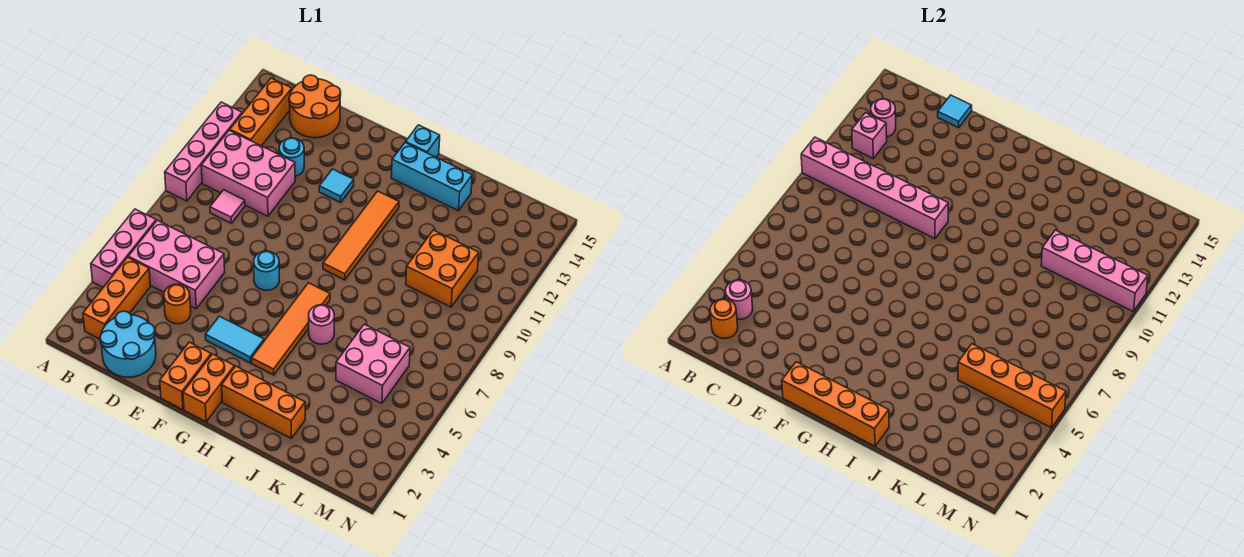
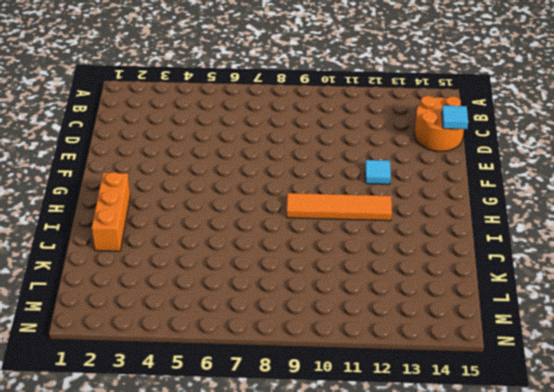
none -> pink brick A4:A6 level 1
none -> pink brick A9:A12 level 1
none -> orange brick B2:B4 level 1
none -> pink brick B5:D6 level 1

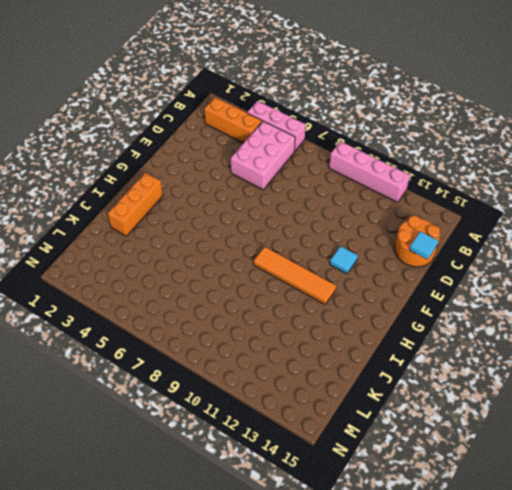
none -> pink brick B10:D11 level 1
none -> orange brick B12:B14 level 1
none -> cyan round brick C1:D2 level 1
none -> pink tile C9 level 1

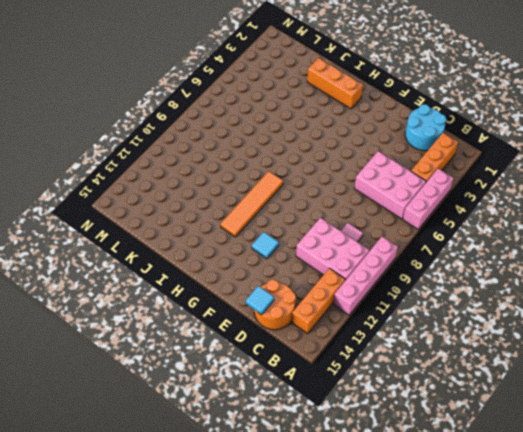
none -> orange round brick D4 level 1
none -> cyan round brick D12 level 1
none -> orange brick F1:F2 level 1
none -> cyan tile F4:G4 level 1

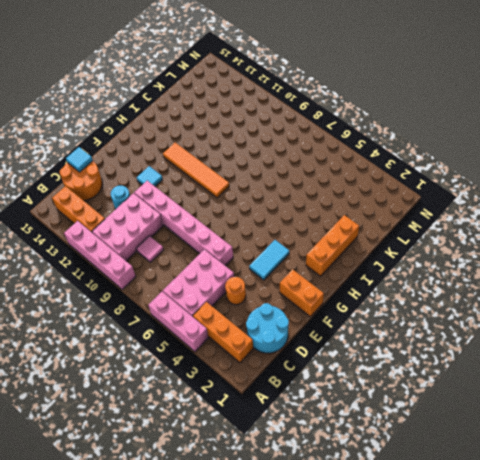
pink brick E6:E11 level 1 -> pink brick A10:F10 level 2
none -> cyan round brick F7 level 1
none -> orange brick G1:G2 level 1
none -> orange tile H4:H7 level 1
none -> cyan brick H14:J14 level 1

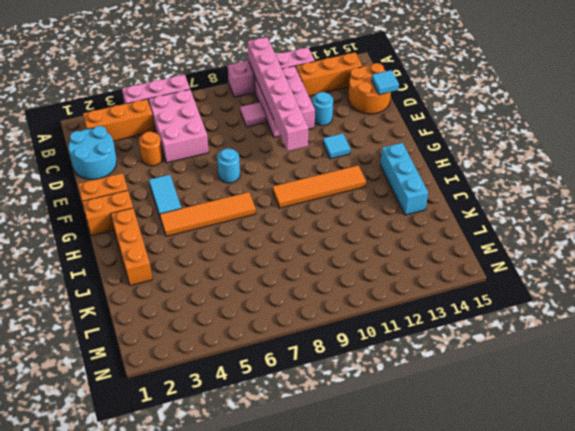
none -> cyan brick H15 level 1
none -> pink round brick I6 level 1
none -> pink brick K5:L6 level 1
none -> orange brick K10:L11 level 1

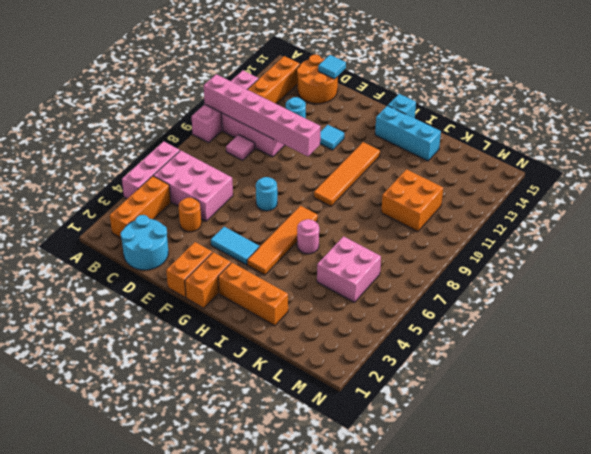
none -> orange round brick B2 level 2
none -> pink round brick B3 level 2
none -> pink brick B12 level 2
none -> pink round brick B13 level 2

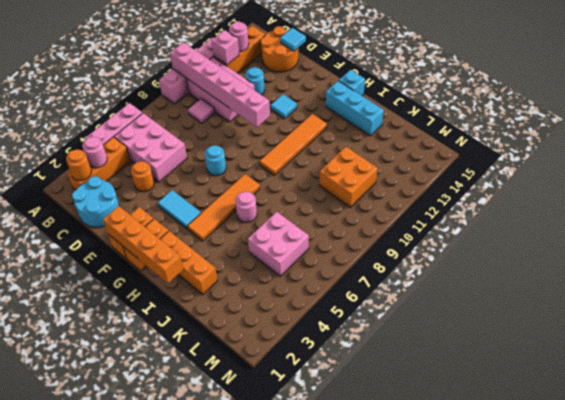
none -> orange brick K5:N5 level 2
none -> pink brick K11:N11 level 2

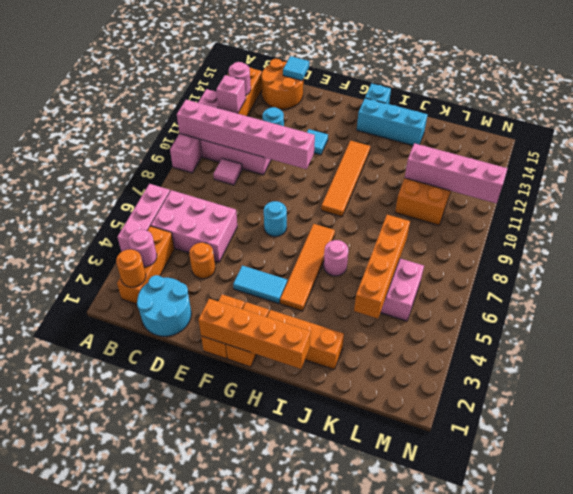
orange brick K4:K7 level 2 -> orange brick K5:N5 level 2

